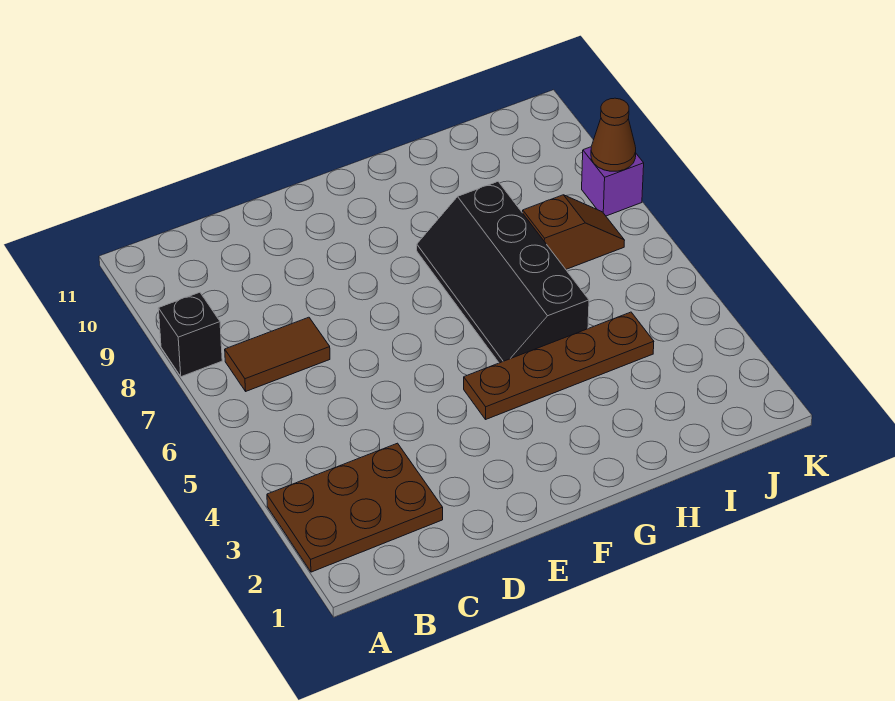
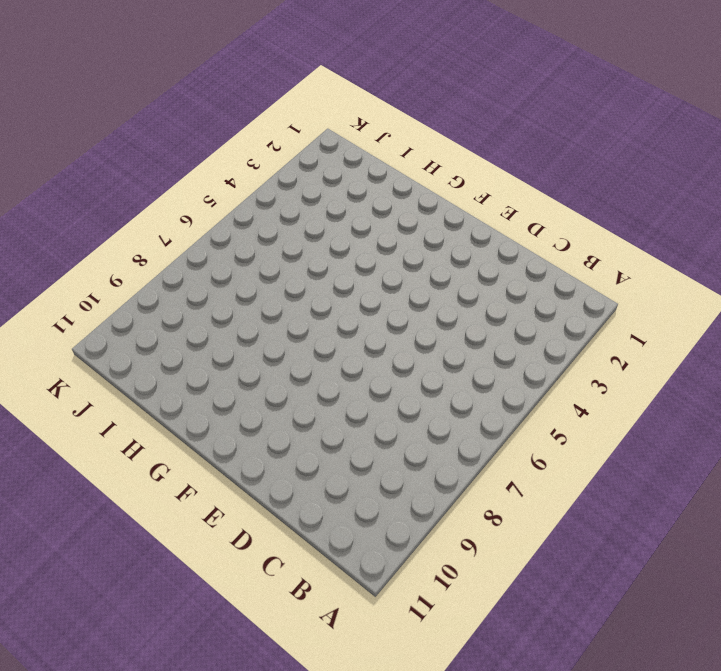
none -> brown plate A2:C3 level 1
none -> black brick A8 level 1

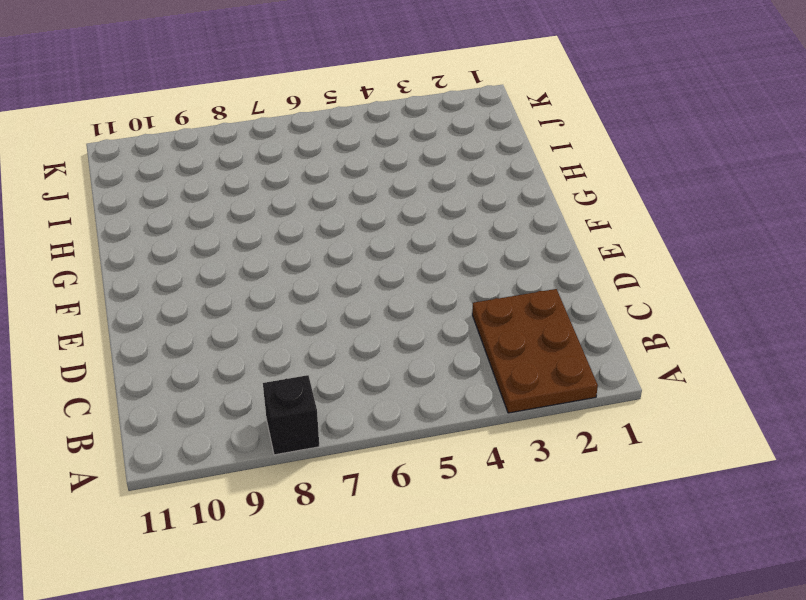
none -> brown tile B7:C7 level 1
none -> brown plate F4:I4 level 1

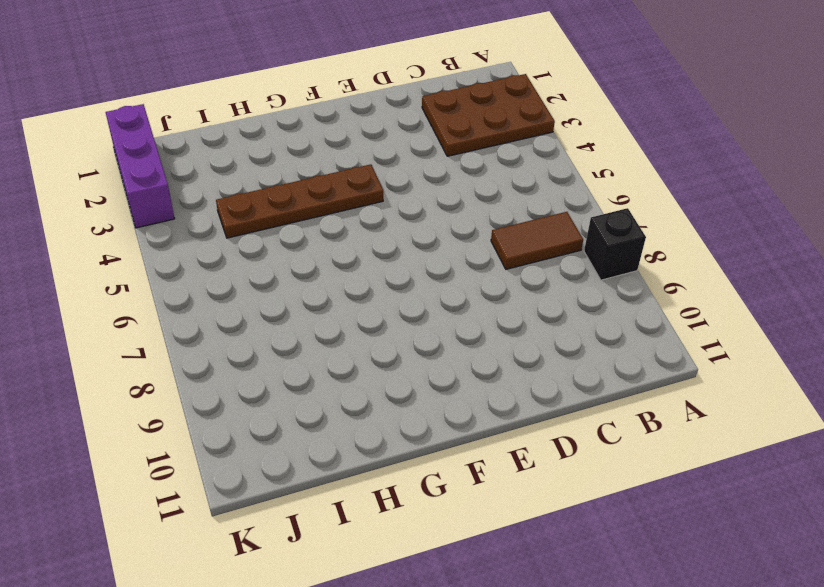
purple brick K1:K3 level 1 -> none
none -> black slope G5:H8 level 1 top H
none -> brown slope I7:J7 level 1 top I

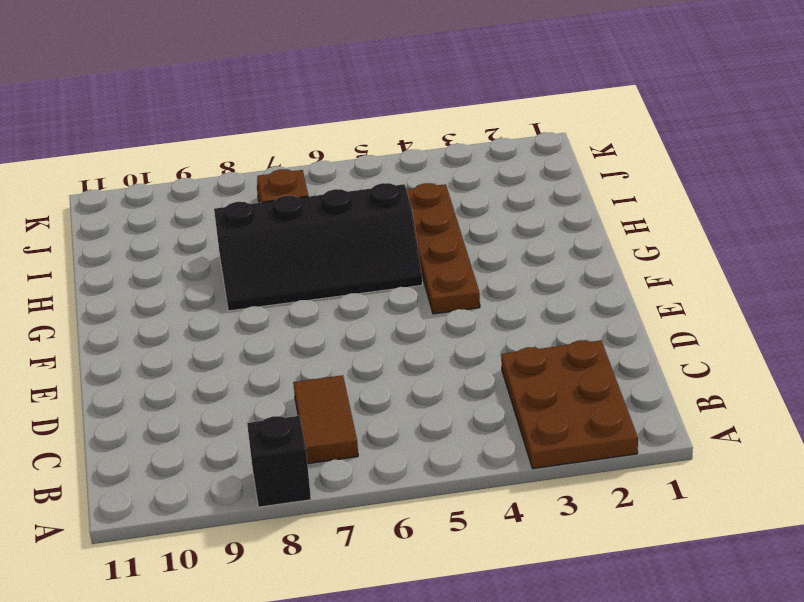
none -> purple brick K8 level 1
none -> brown cone K8 level 2

